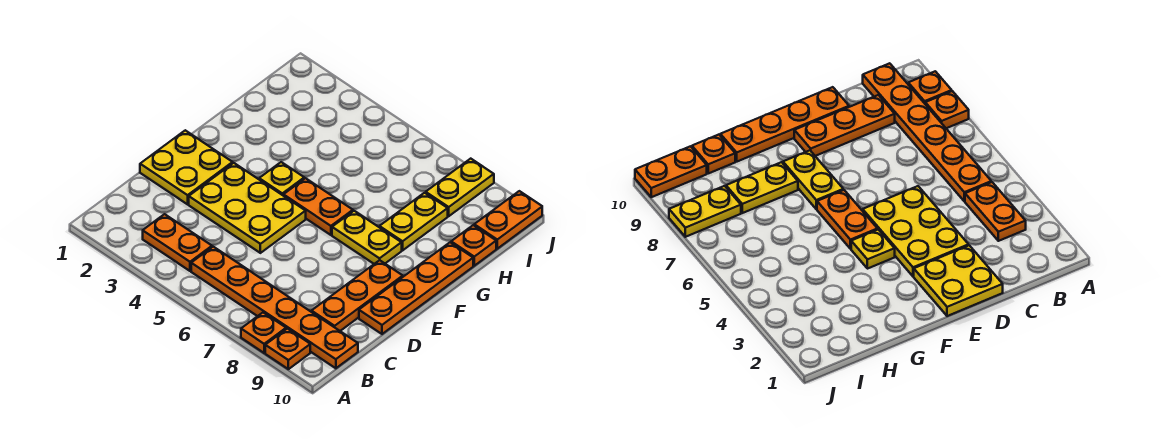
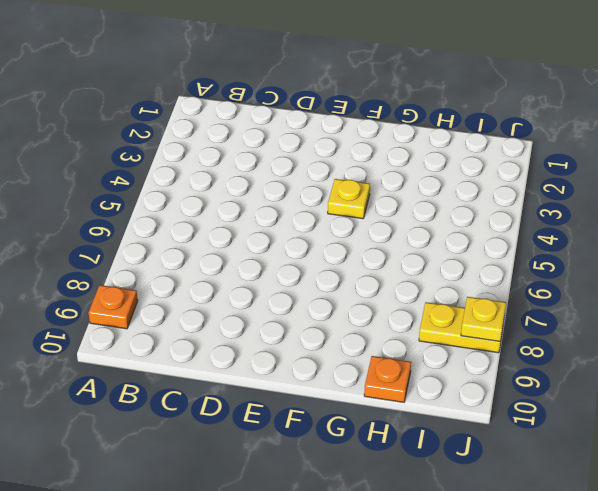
yellow plate J8 level 2 -> none
none -> orange plate A8 level 1
none -> orange plate B3:B4 level 1
none -> orange plate B5:B10 level 1

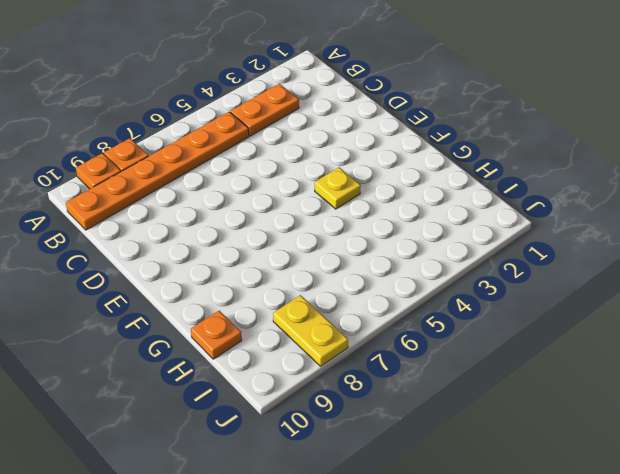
none -> orange plate C9:E9 level 1
none -> yellow plate D1:E2 level 1
none -> yellow plate D3:E5 level 1

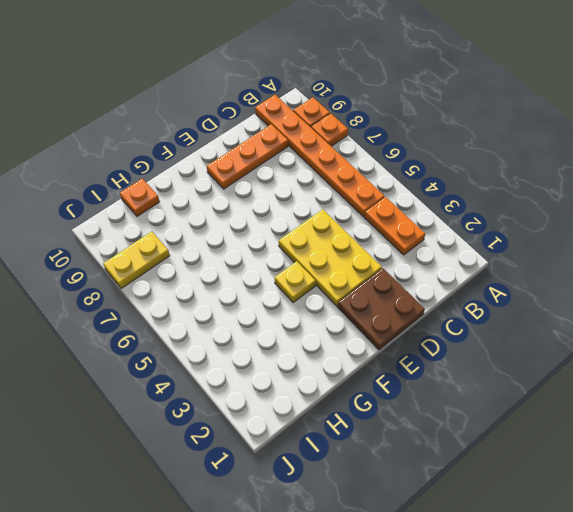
brown plate D1:E2 level 1 -> yellow plate D1:E2 level 1
none -> orange plate D10:G10 level 1
none -> orange plate F5:F6 level 1
none -> yellow plate F7:F8 level 1

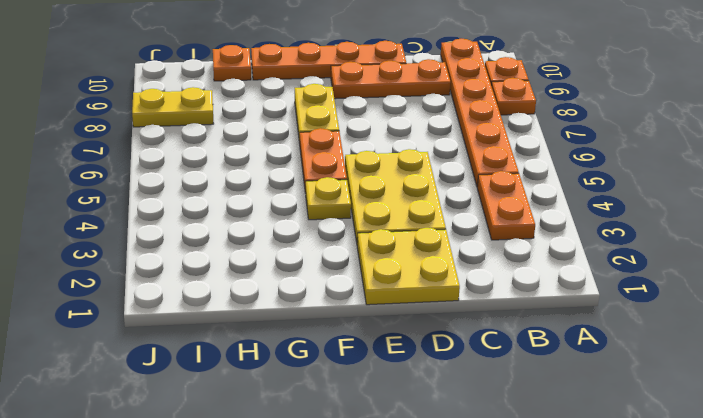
none -> yellow plate G8:H8 level 1
none -> orange plate I10:J10 level 1

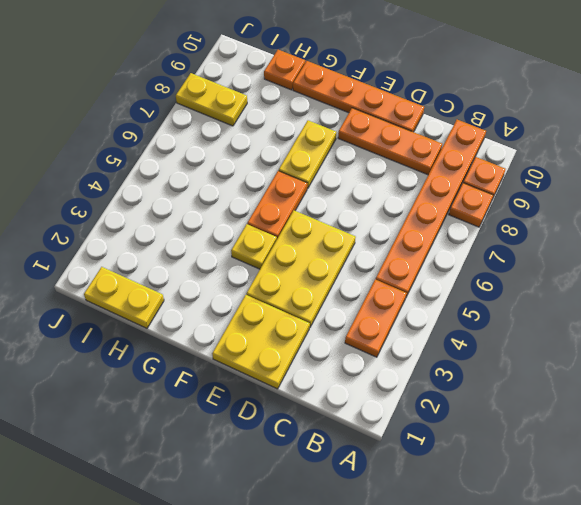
yellow plate H1:I1 level 1 -> yellow plate G8:H8 level 1
none -> orange plate I10:J10 level 1

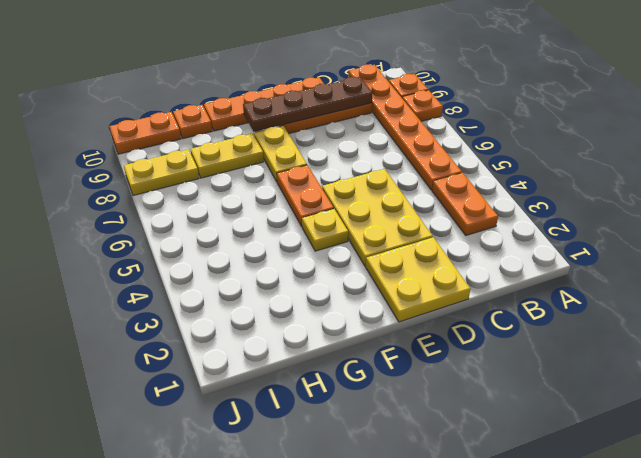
brown plate C9:F9 level 2 -> none

